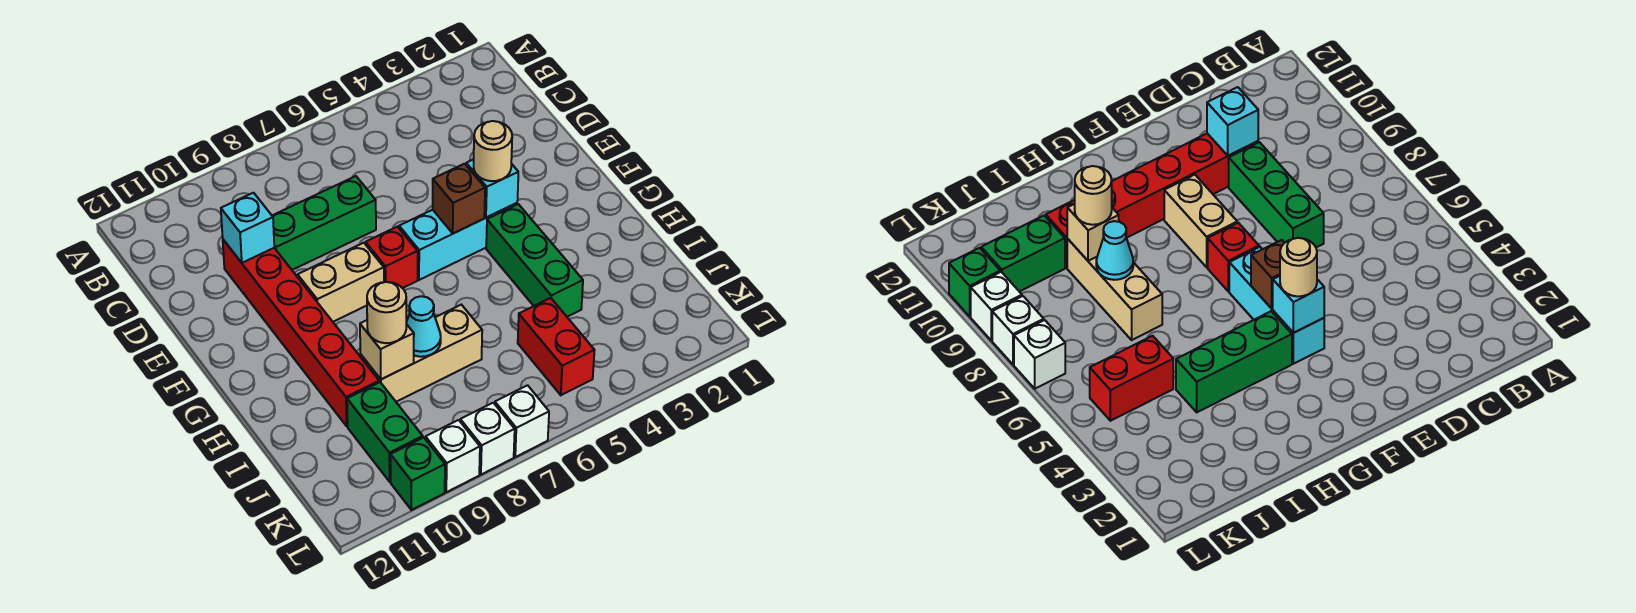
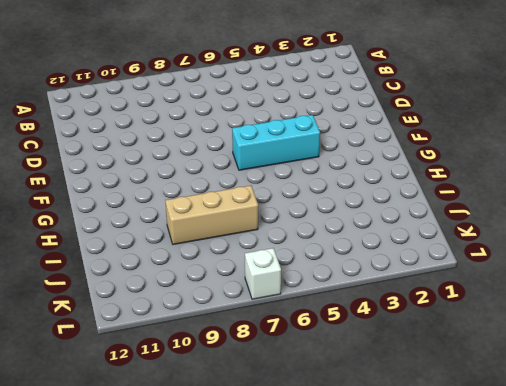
none -> green brick D7:D9 level 1
none -> red brick D10:I10 level 1
none -> red brick F7 level 1

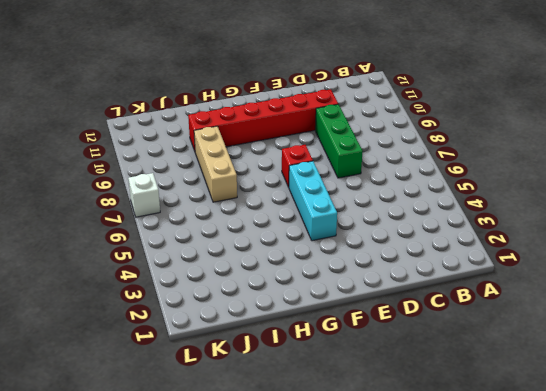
none -> tan brick F8:F9 level 1
none -> green brick G4:I4 level 1
none -> red brick J5:K5 level 1

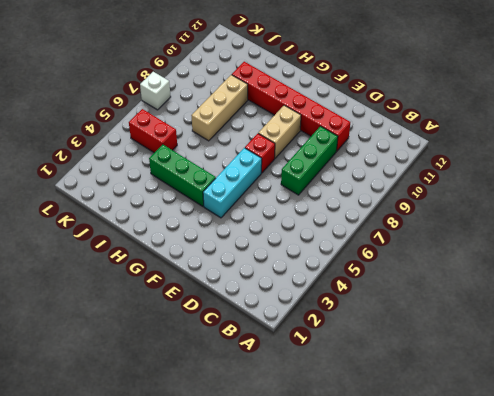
none -> green brick J10:K10 level 1
none -> white brick L8 level 1
none -> white brick L9 level 1

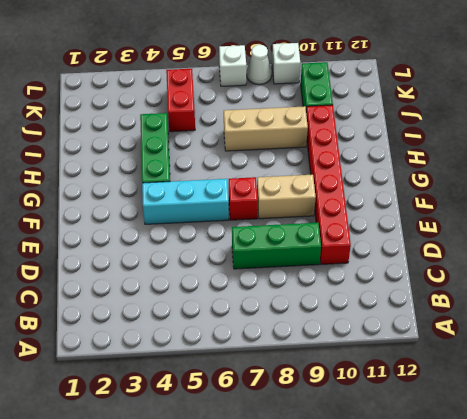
white cone L8 level 1 -> white brick L8 level 1
none -> green brick L10 level 1
none -> cyan brick D10 level 2
none -> cyan brick F4 level 2

